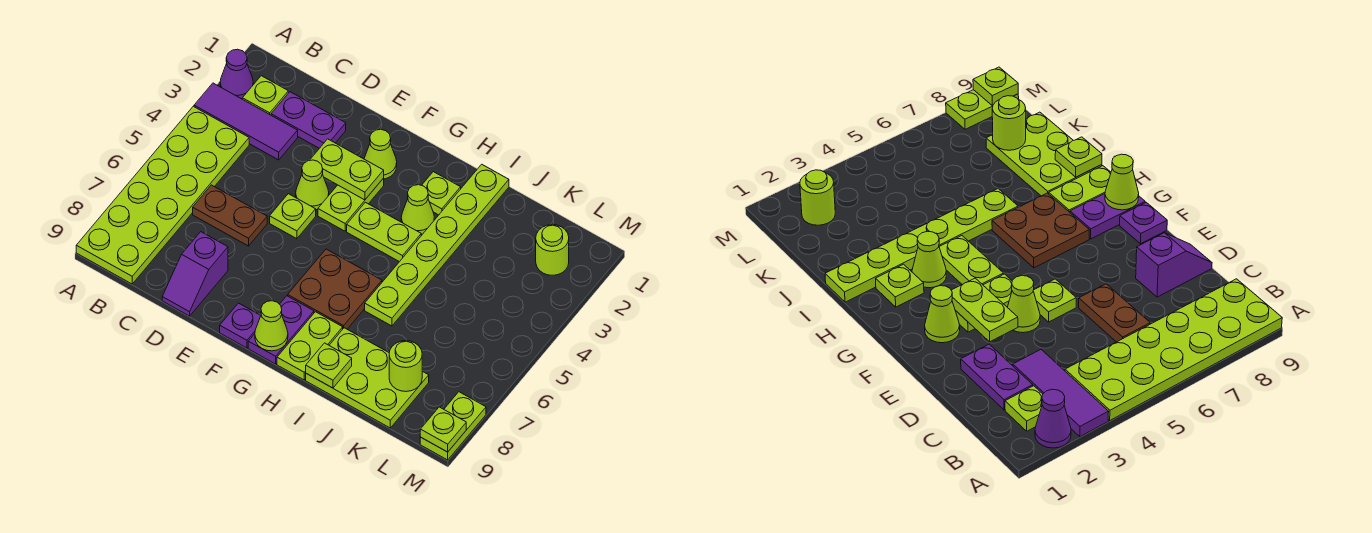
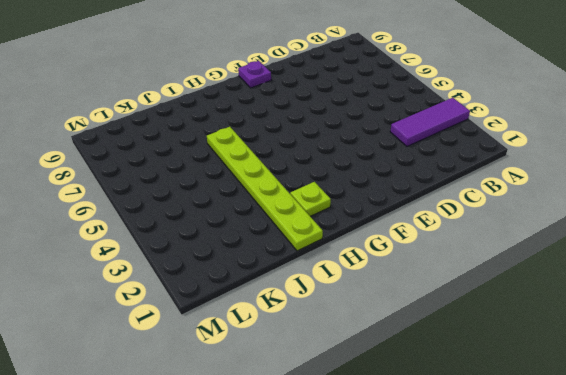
none -> purple cone A2 level 1
none -> lime plate A4:B9 level 1
none -> lime plate B2 level 1

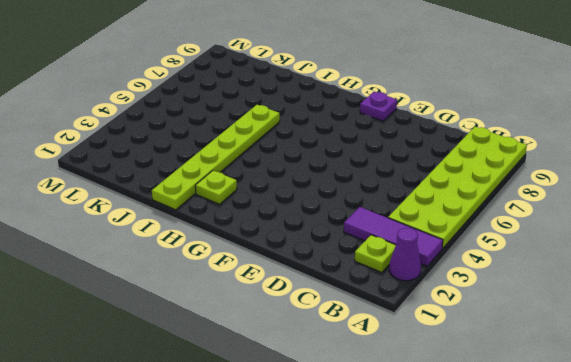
none -> purple plate C2:D2 level 1
none -> brown plate C6:D6 level 1
none -> purple slope D8:D9 level 1 top 8

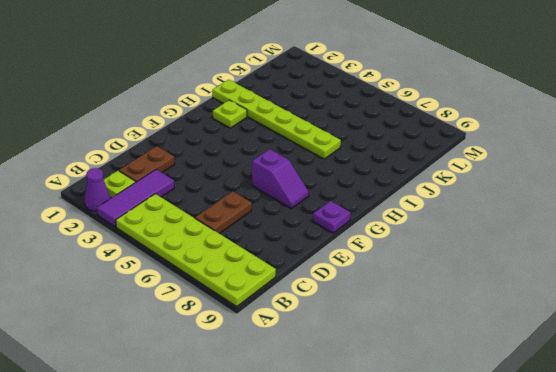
brown plate C2:D2 level 1 -> purple plate C2:D2 level 1
purple slope F6:F7 level 1 top 6 -> purple slope D8:D9 level 1 top 8
none -> lime cone E4 level 1
none -> lime plate E5 level 1
none -> lime cone F2 level 1

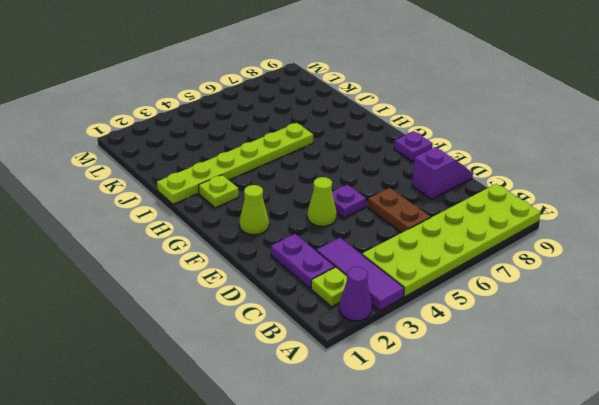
purple plate E5 level 1 -> lime plate E5 level 1
none -> lime plate F3:F4 level 1
none -> lime plate G4:H4 level 1
none -> brown plate G6:H7 level 1

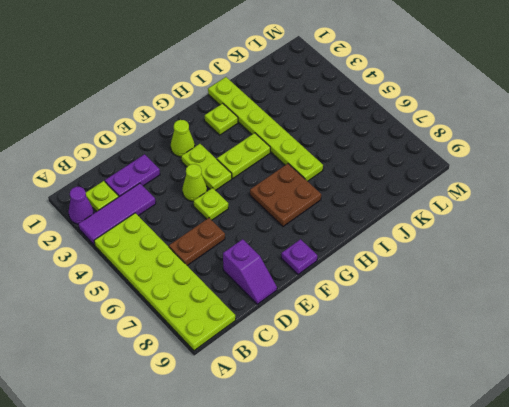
none -> purple plate G8:G9 level 1
none -> lime cone H3 level 1
none -> lime plate H8:H9 level 1

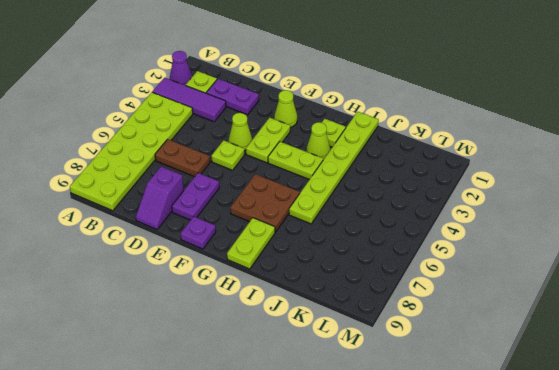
purple plate E7:E8 level 1 -> purple plate G8:G9 level 1
none -> lime plate I8:K9 level 1
none -> lime round brick L2 level 1
none -> lime plate M8:M9 level 1

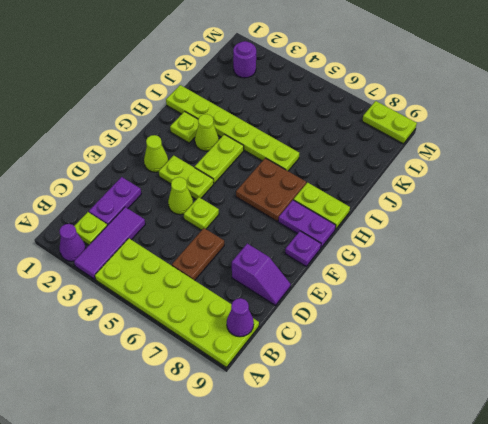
purple cone B9 level 2 -> none
purple round brick L2 level 1 -> lime round brick L2 level 1
none -> lime plate I8:K9 level 1
none -> lime plate E3:F3 level 2
none -> lime cone G9 level 2

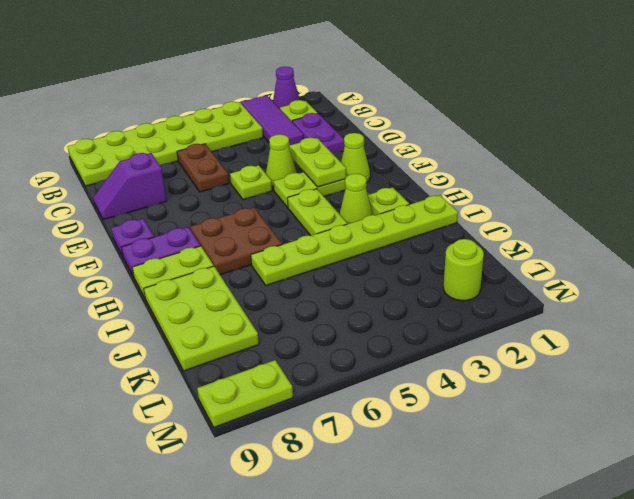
none -> lime cone G9 level 2
none -> lime plate I9 level 2
none -> lime round brick K8 level 2

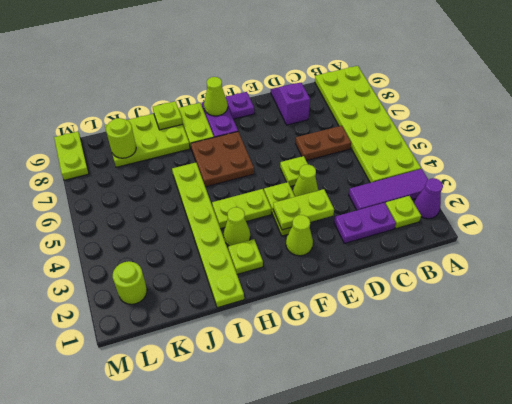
none -> lime plate M9 level 2

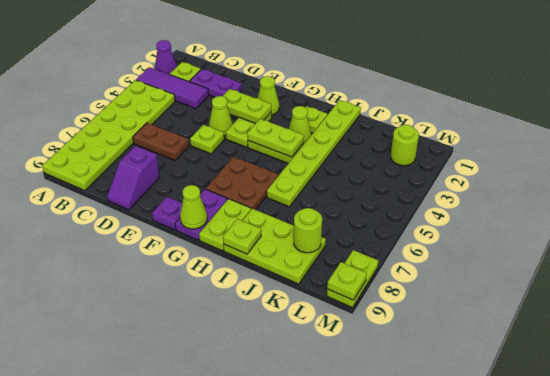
lime plate G4:H4 level 2 -> none

